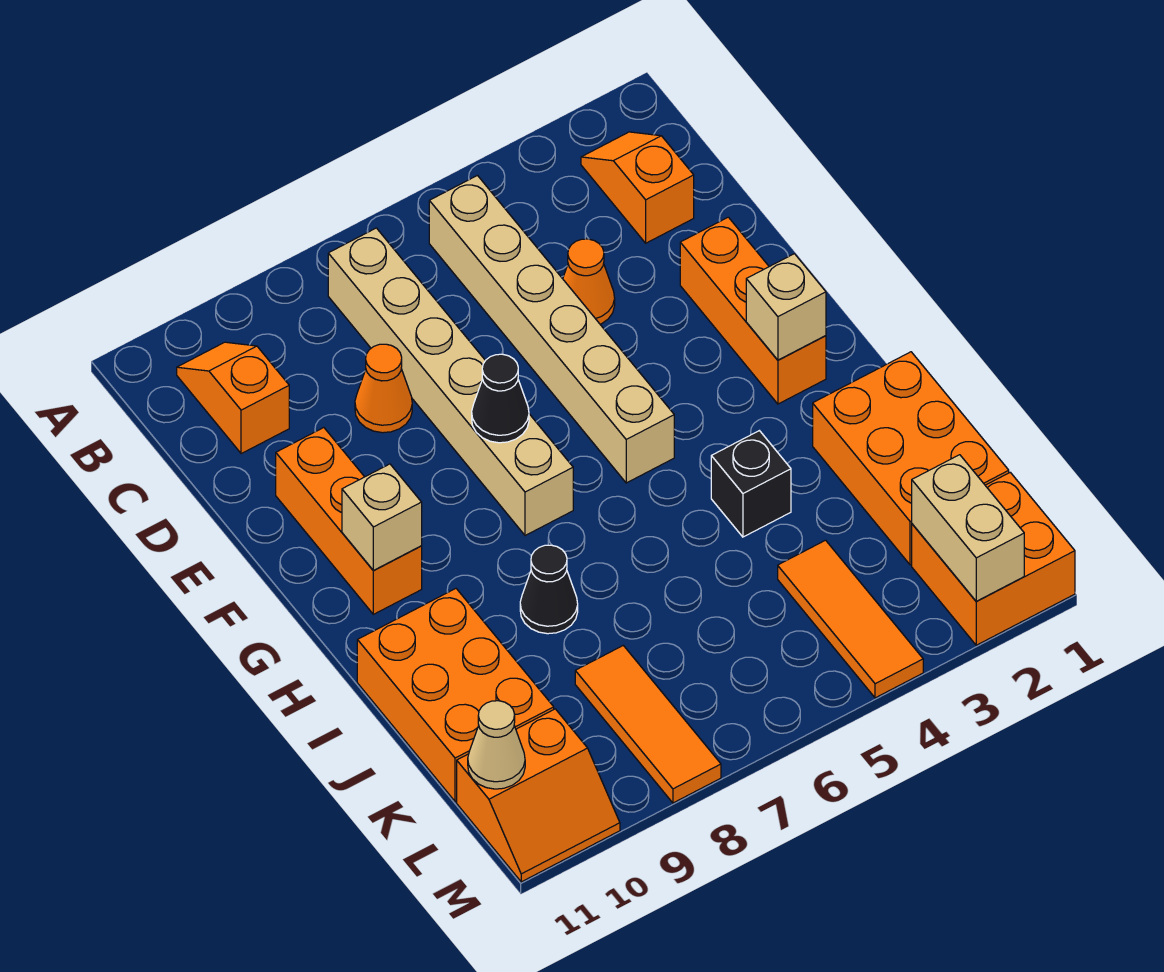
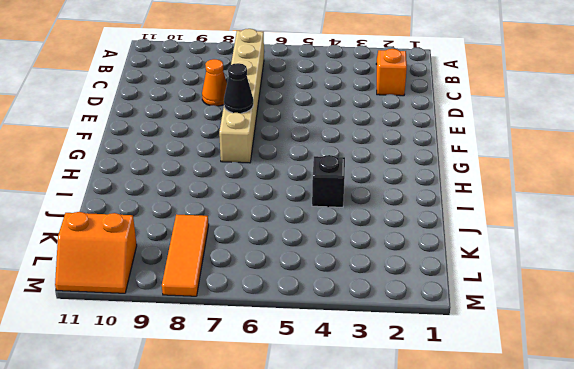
none -> tan brick B5:G5 level 1
none -> orange slope B10:C10 level 1 top C
none -> orange cone D4 level 1

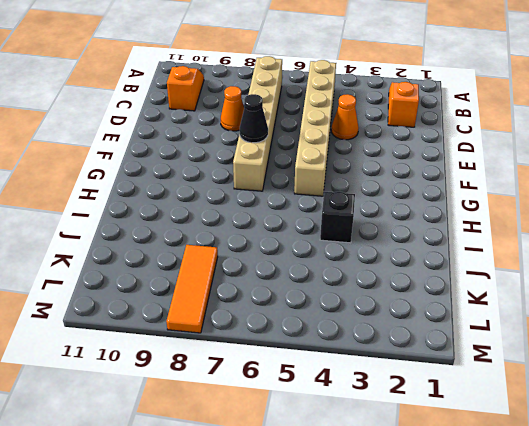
none -> orange brick E2:G2 level 1
none -> orange brick E10:G10 level 1
none -> orange brick I1:K2 level 1

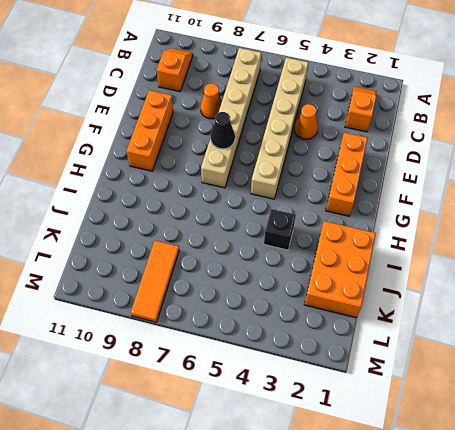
none -> black cone I8 level 1
none -> orange brick I10:K11 level 1
none -> orange tile K4:M4 level 1

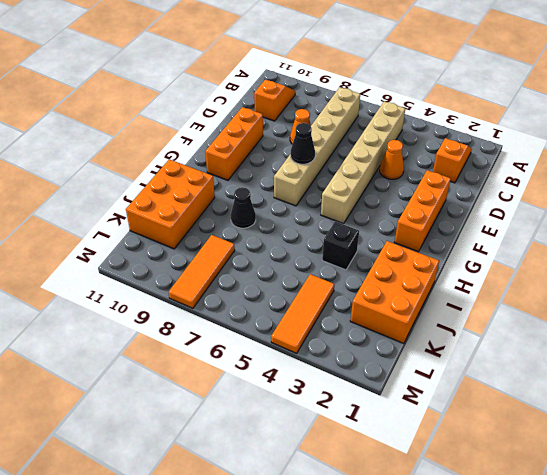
none -> orange brick L1:M2 level 1
none -> orange slope L10:M11 level 1 top L
none -> tan brick G2 level 2

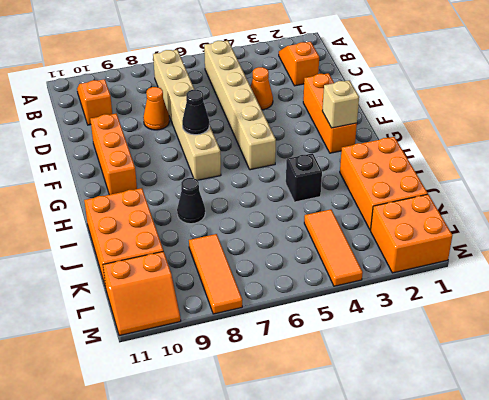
none -> tan brick G10 level 2
none -> tan brick L2:M2 level 2
none -> tan cone L11 level 2

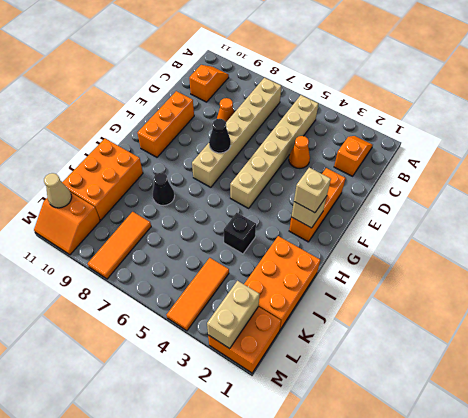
tan brick G2 level 3 -> tan brick G10 level 2

